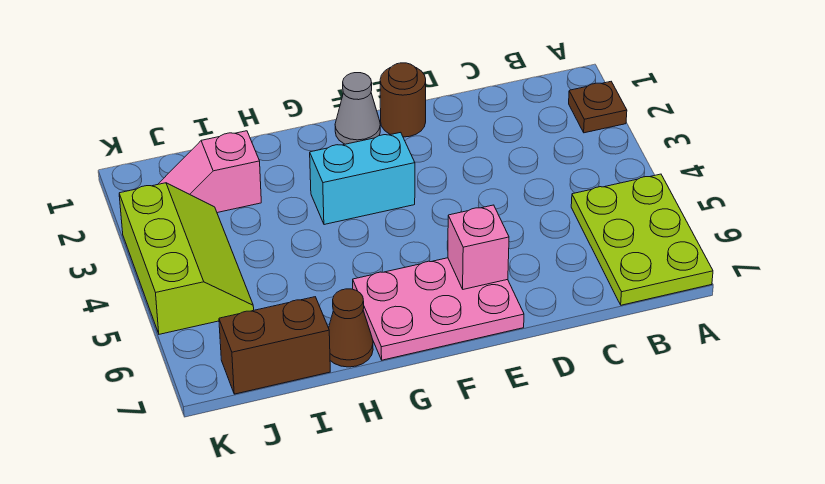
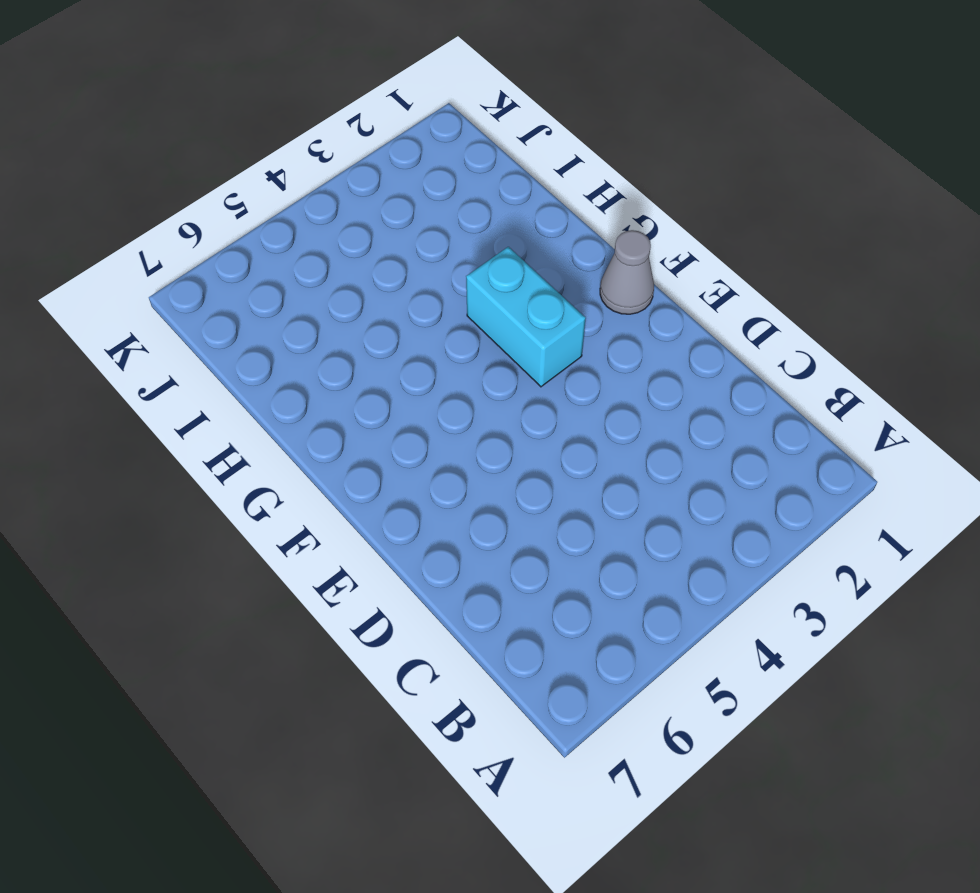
none -> brown plate A2 level 1
none -> lime plate A5:B7 level 1

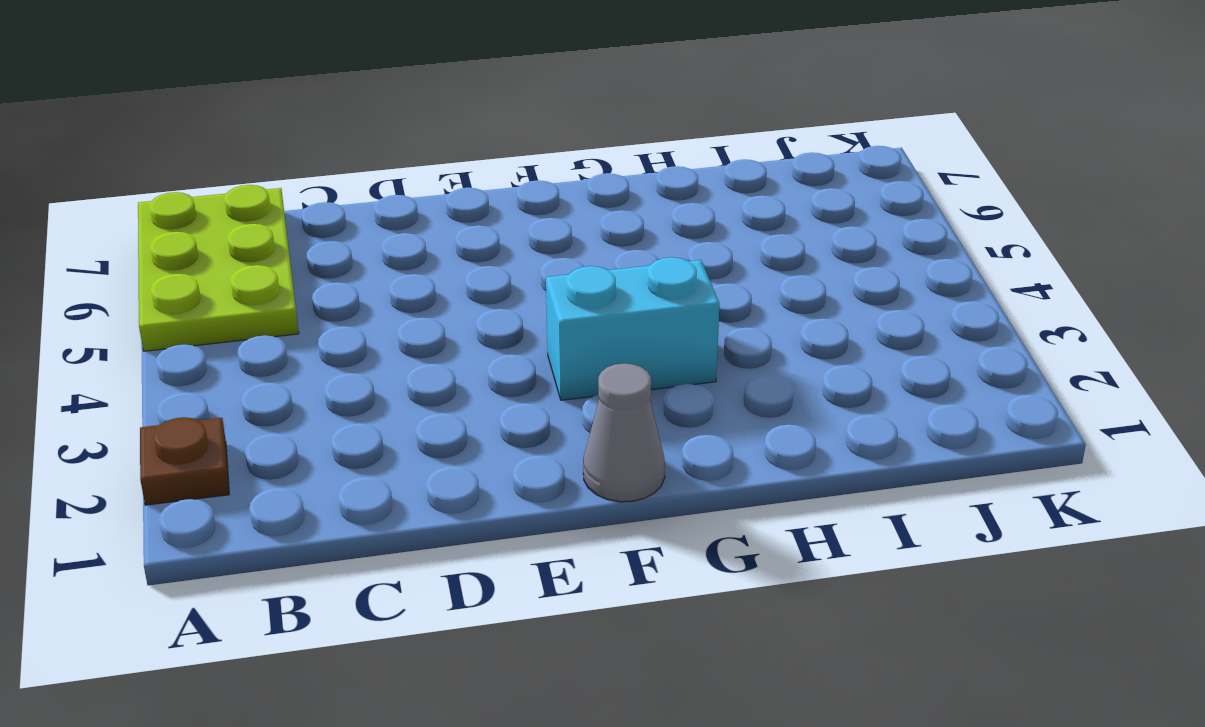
none -> brown round brick E1 level 1
none -> pink plate E6:G7 level 1

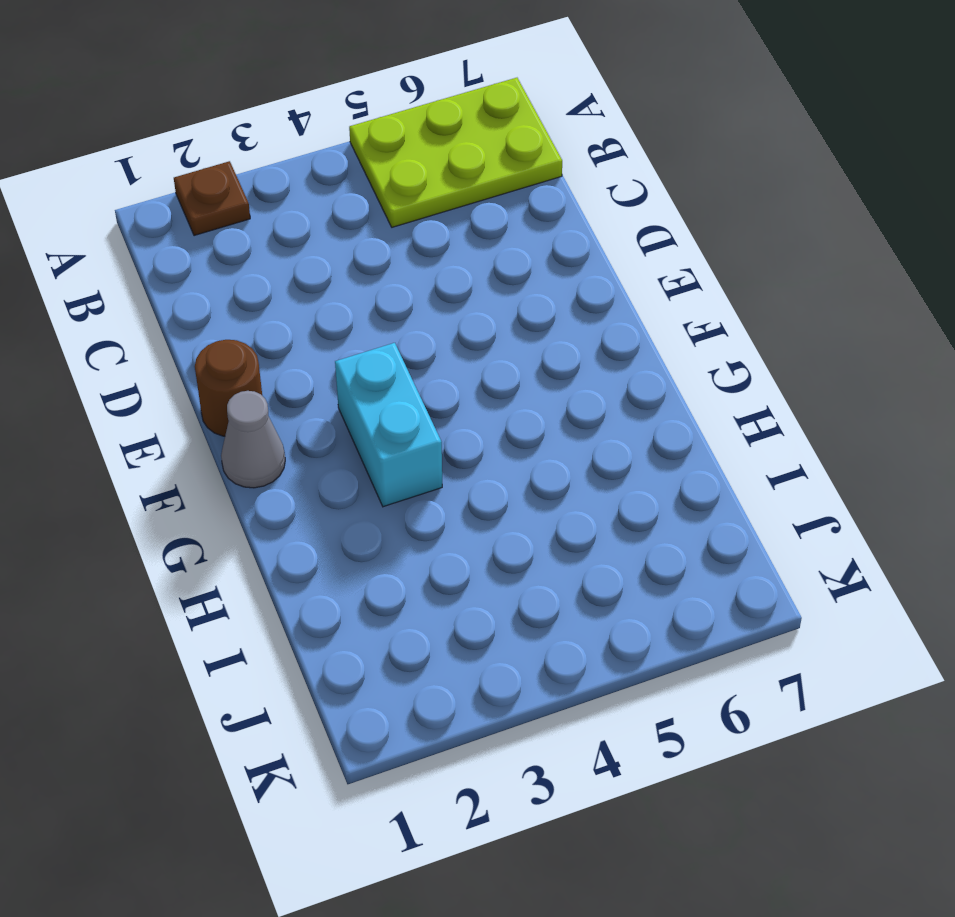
none -> pink plate E6:G7 level 1
none -> brown cone H7 level 1

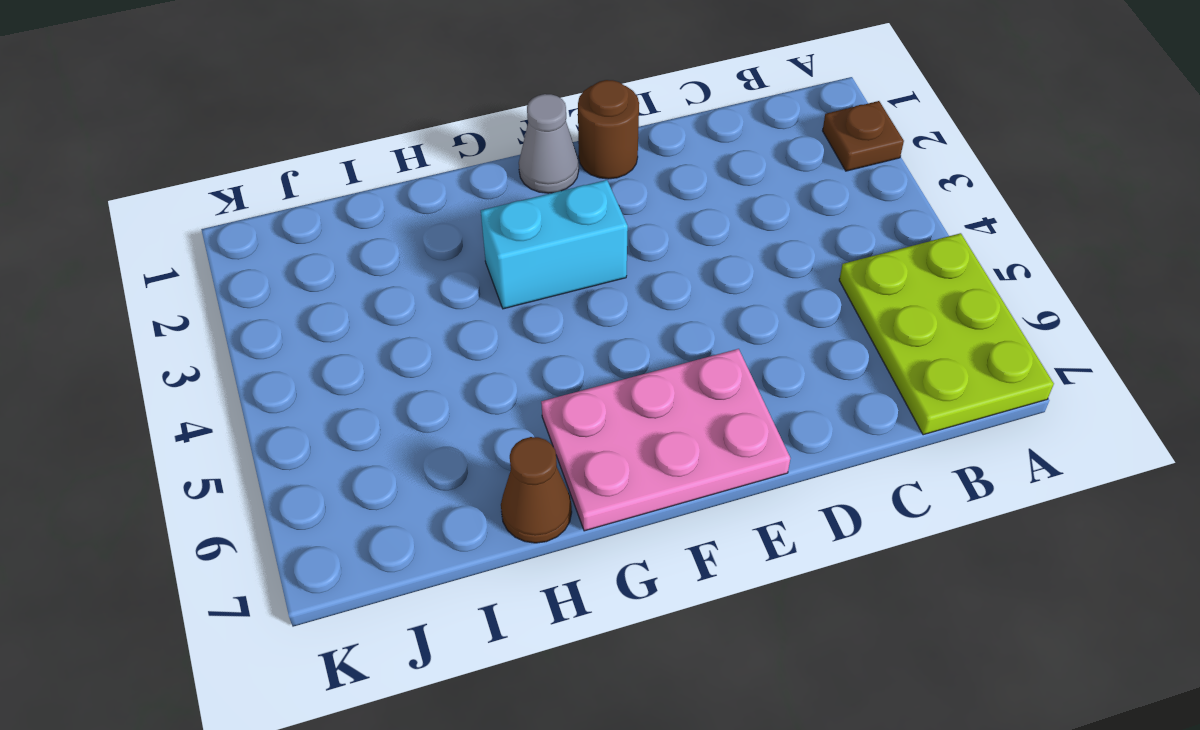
none -> pink slope I2:J2 level 1 top I
none -> brown brick I7:J7 level 1

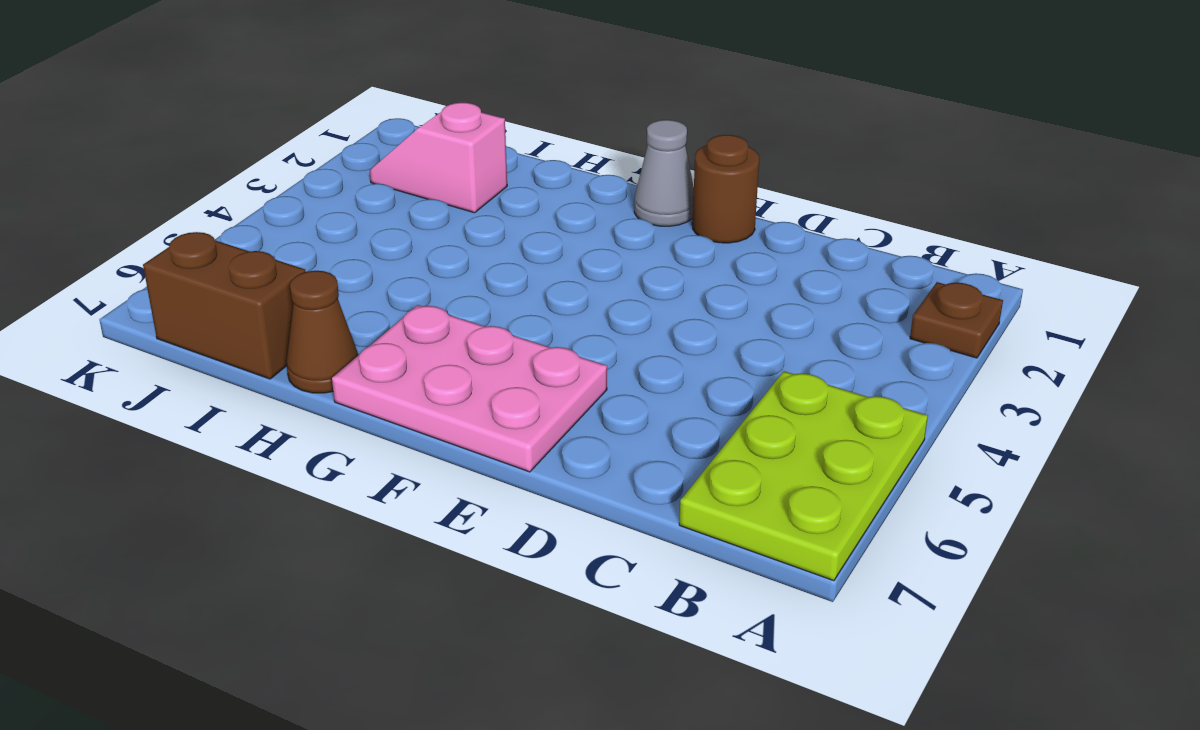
none -> cyan brick F3:G3 level 1
none -> lime slope J3:K5 level 1 top K

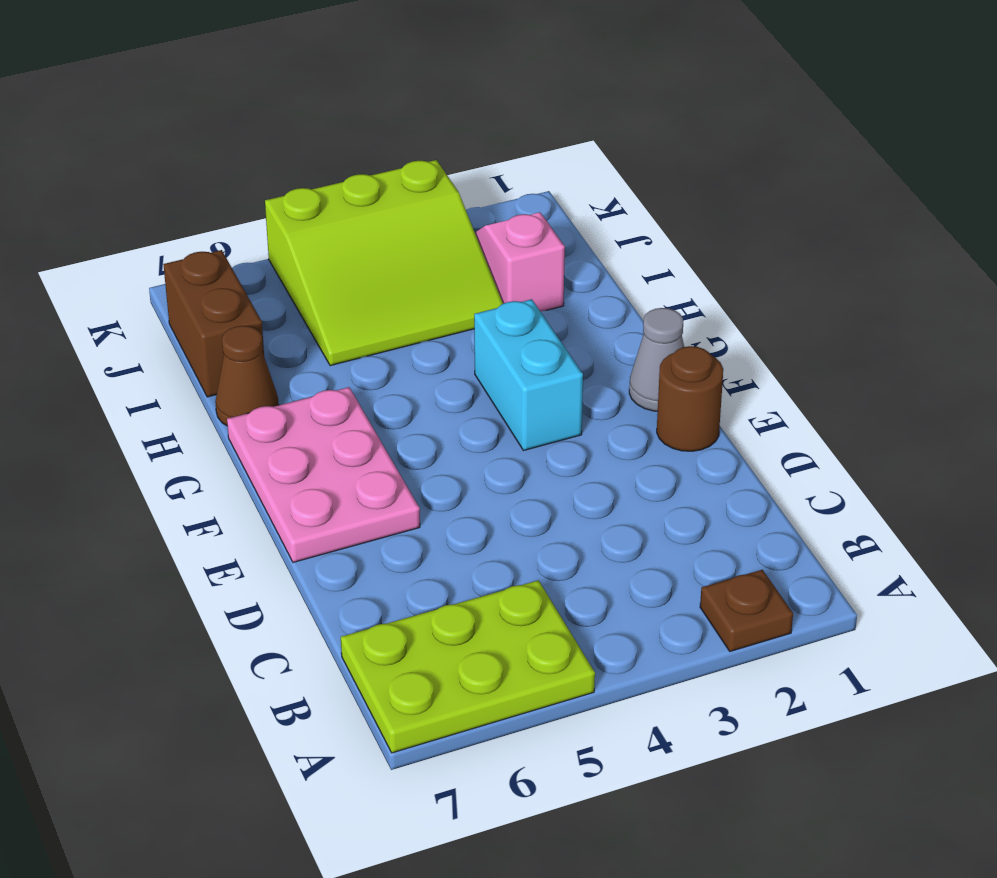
lime slope I3:K5 level 1 top K -> lime slope J3:K5 level 1 top K
none -> pink brick E6 level 2

